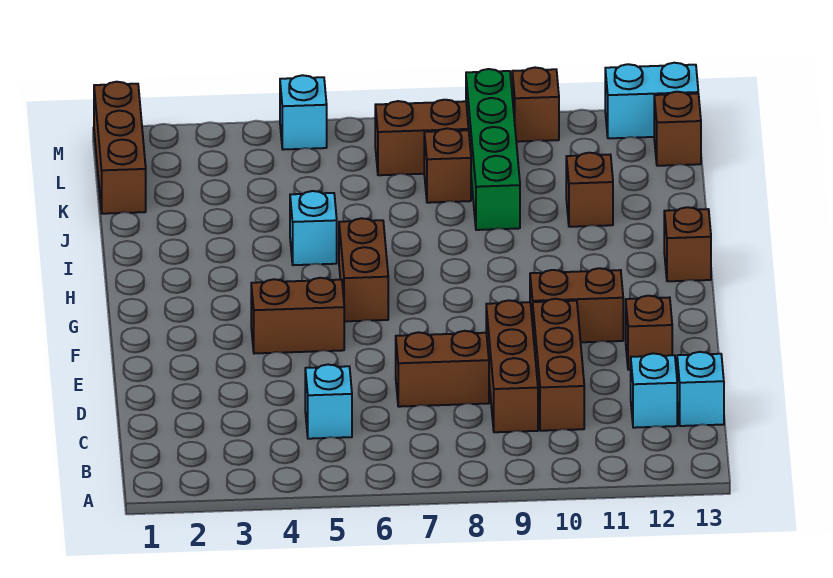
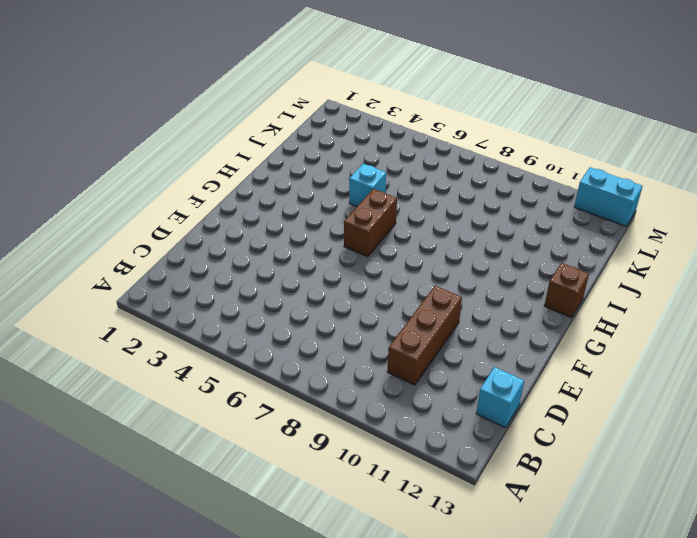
none -> cyan brick C5 level 1
none -> brown brick C9:E9 level 1
none -> cyan brick C12 level 1

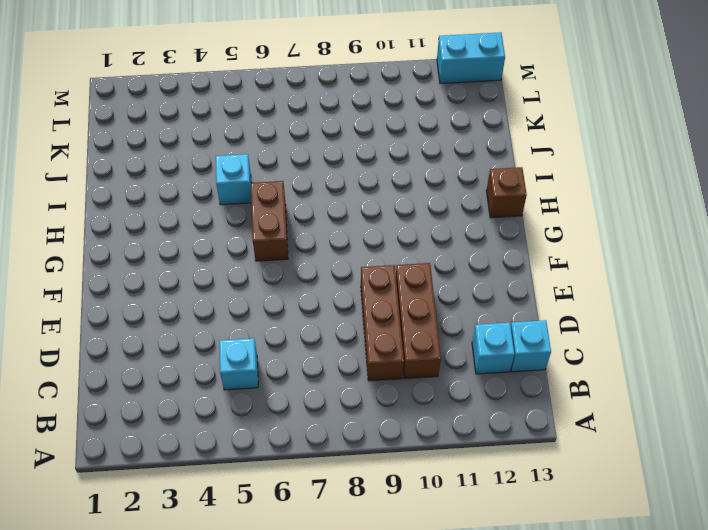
none -> brown brick D7:D8 level 1
none -> brown brick E12 level 1
none -> brown brick F4:F5 level 1

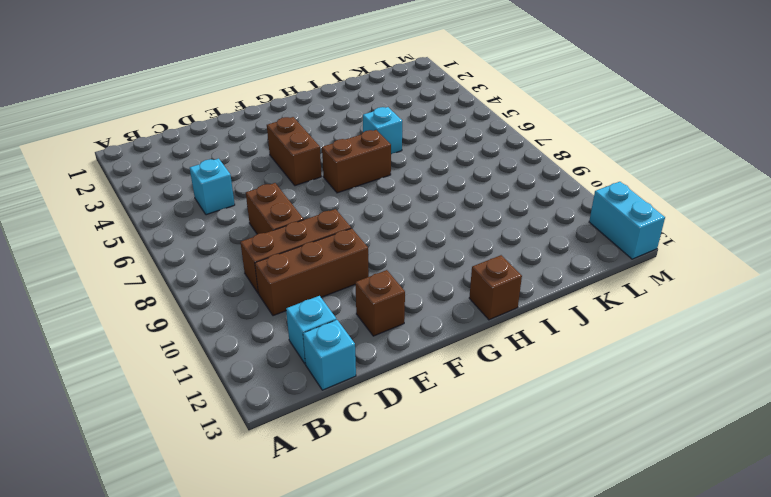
none -> brown brick F10:F11 level 1
none -> green brick J9:M9 level 1
none -> brown brick J11 level 1

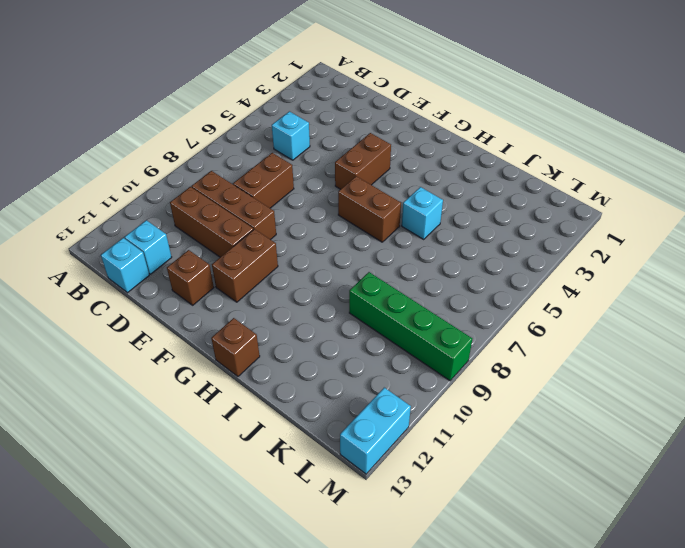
none -> brown brick J11 level 1
none -> brown brick K1:M1 level 1
none -> brown brick K8 level 1

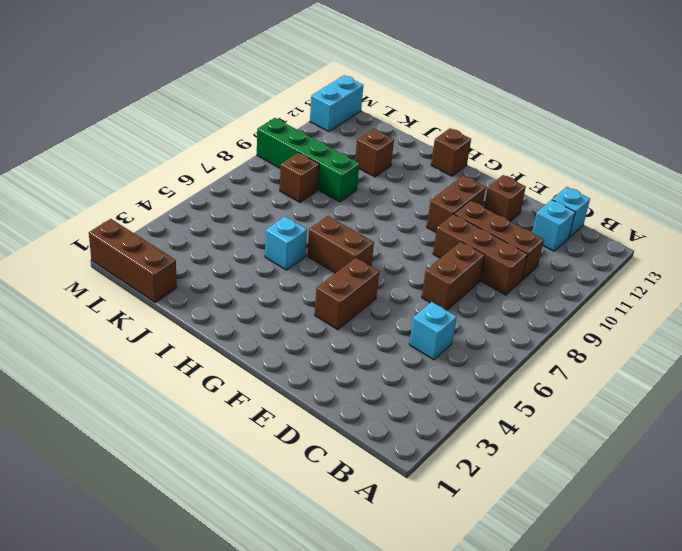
none -> brown brick L7:L8 level 1
none -> brown brick L13 level 1
none -> cyan brick M5 level 1

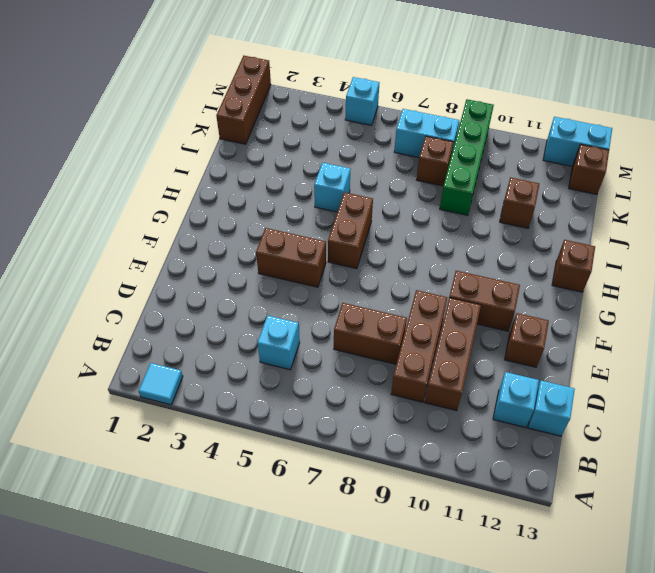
cyan tile A2 level 1 -> none
cyan brick L7:L8 level 1 -> brown brick L7:L8 level 1
none -> brown brick M10 level 1

